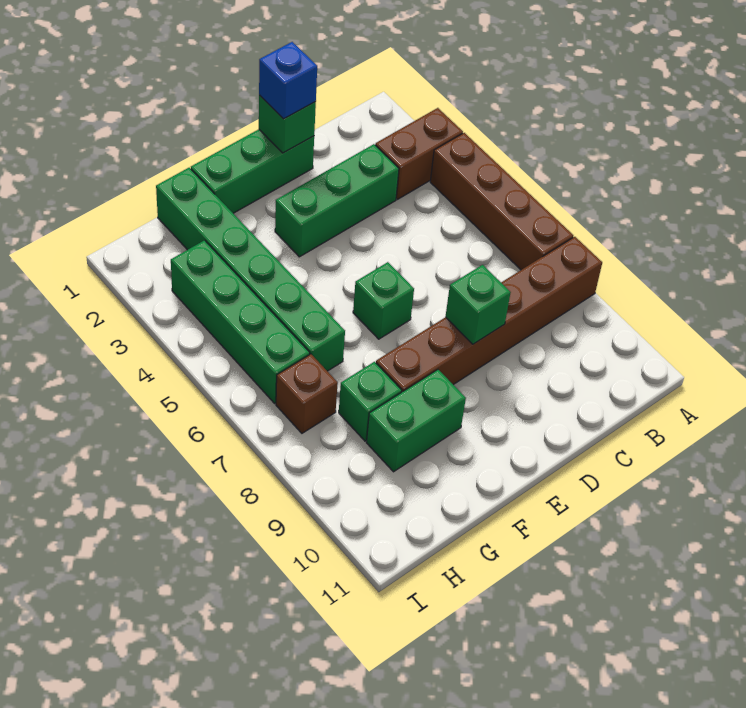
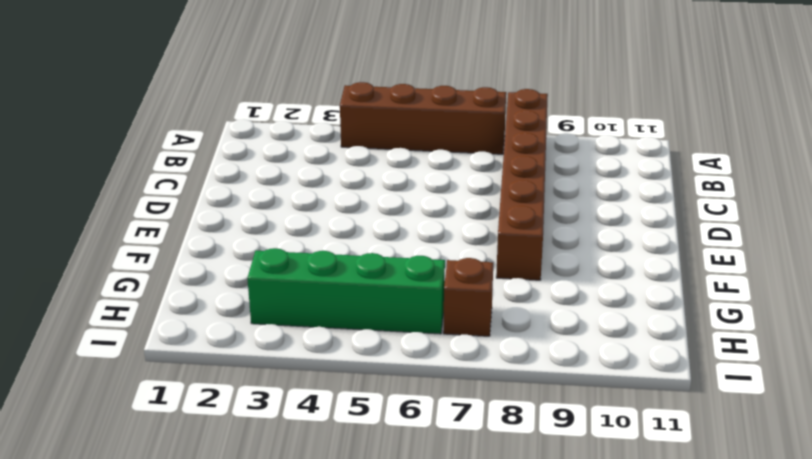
none -> brown brick A3:B3 level 1
none -> green brick C3:E3 level 1
none -> green brick D1:F1 level 1

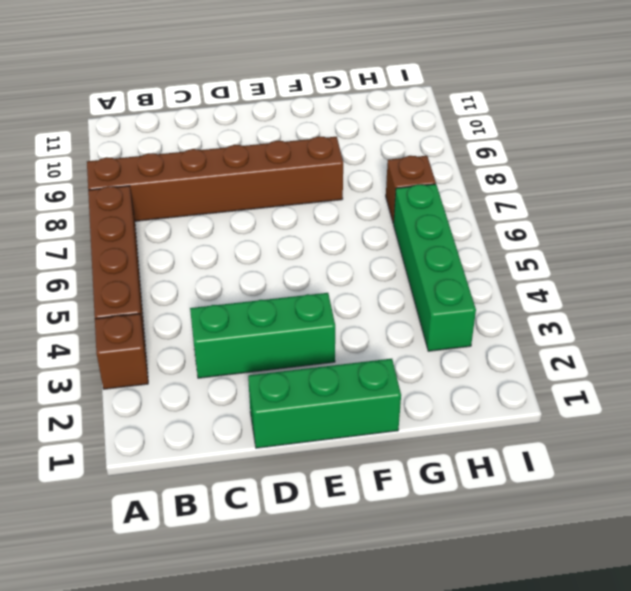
brown brick A3 level 1 -> brown brick A3:B3 level 1
none -> green brick E6 level 1
none -> green brick F9:G9 level 1
none -> green brick G1:G6 level 1

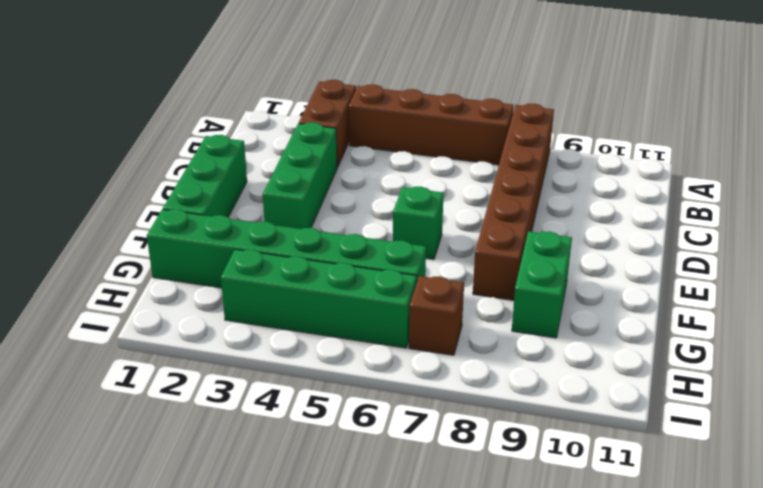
none -> green brick G8 level 1
none -> green brick D1 level 2
none -> green brick D8 level 2

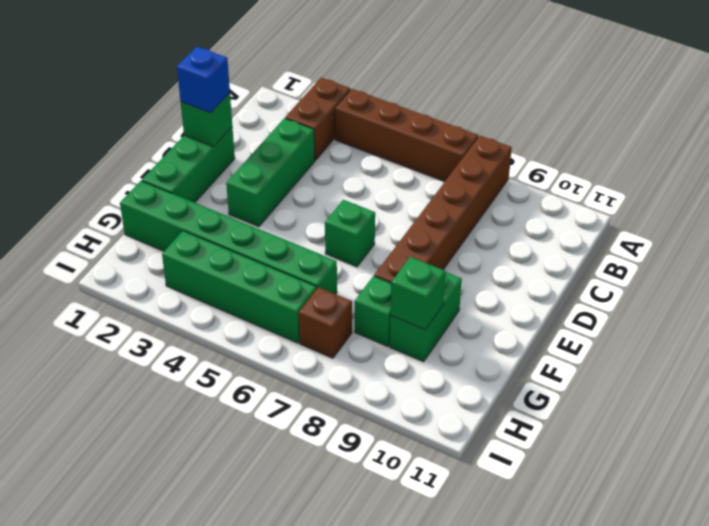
green brick G9 level 2 -> green brick D8 level 2

